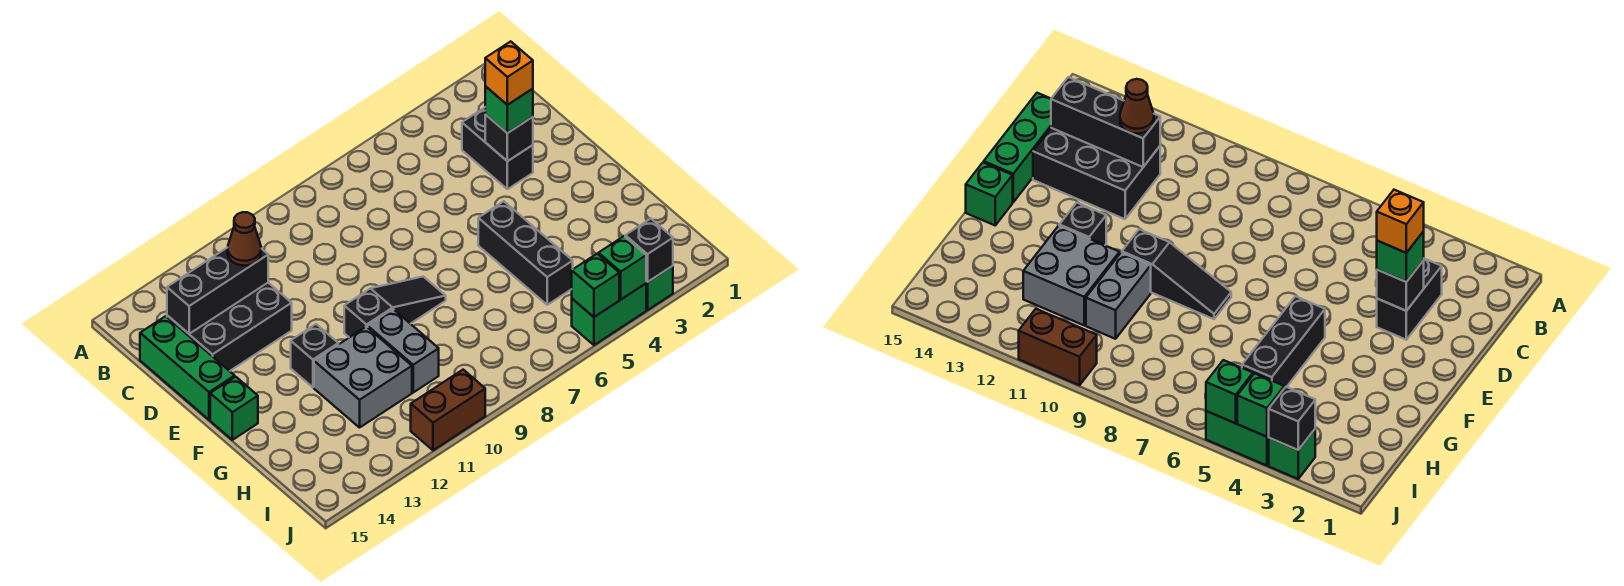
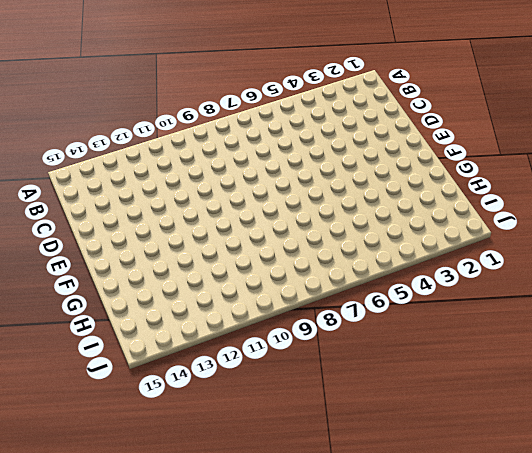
none -> black brick C3:D3 level 1
none -> black brick C12:D14 level 1
none -> green brick C15:E15 level 1

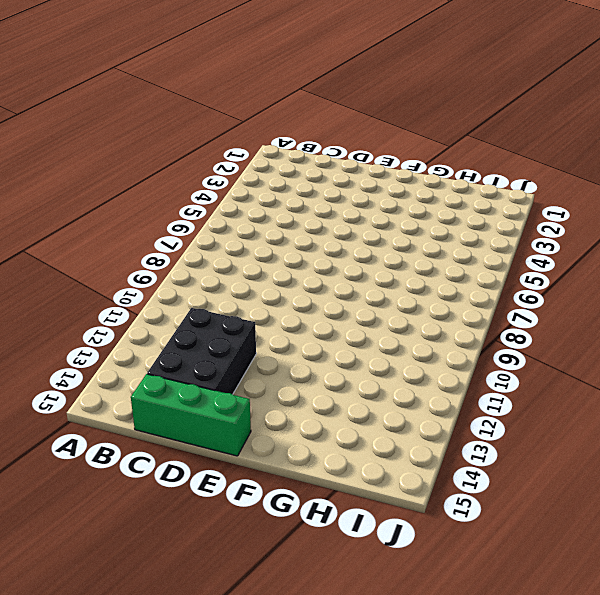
none -> black brick C3:D3 level 1
none -> black brick F5:H5 level 1
none -> black slope F8:F10 level 1 top 10

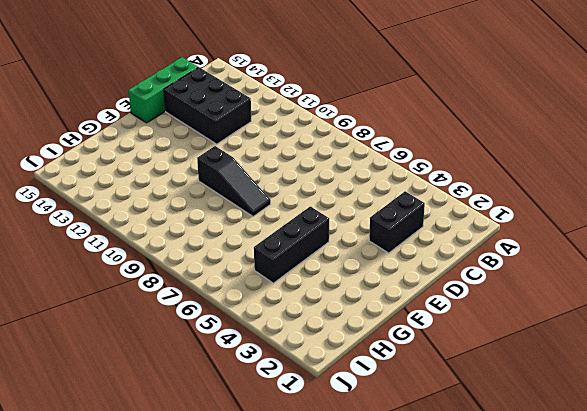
none -> black brick F12 level 1
none -> green brick F15 level 1
none -> grey brick G10:H10 level 1

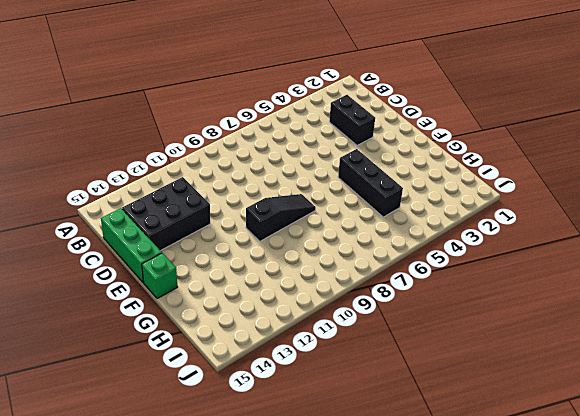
none -> black brick F12 level 1
none -> grey brick G10:H10 level 1
none -> grey brick G11:H12 level 1

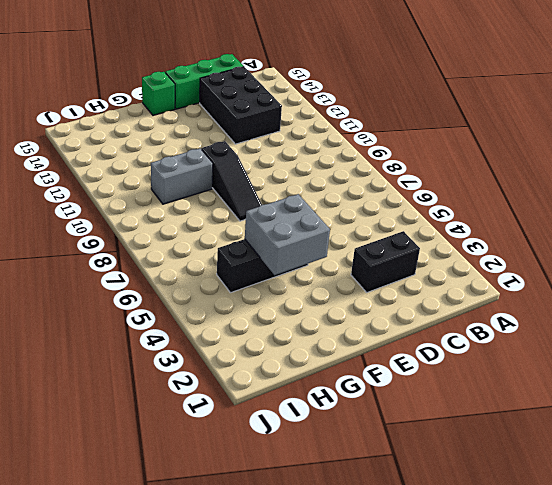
grey brick F4:G5 level 2 -> grey brick G11:H12 level 1
none -> black brick F12 level 1
none -> green brick J3 level 1
none -> green brick J4:J5 level 1

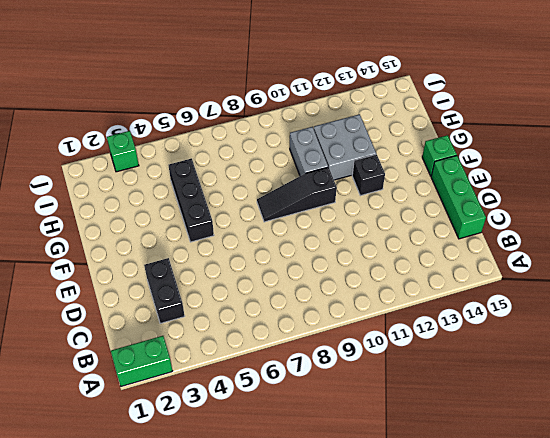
green brick A1:A2 level 1 -> green brick J4:J5 level 1
none -> black brick C12:D14 level 1
none -> brown brick J10:J11 level 1
none -> black brick C12:C14 level 2

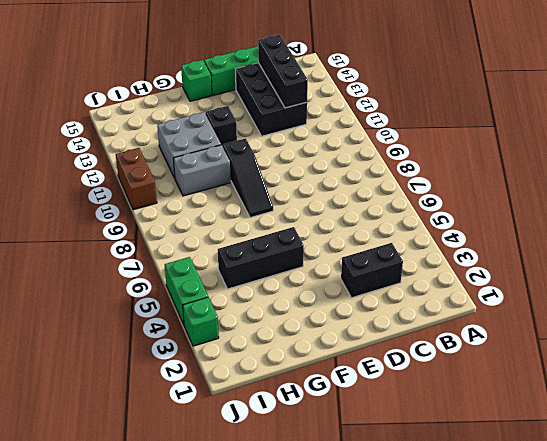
none -> black brick D3 level 2
none -> black brick J3 level 2
none -> green brick J4 level 2

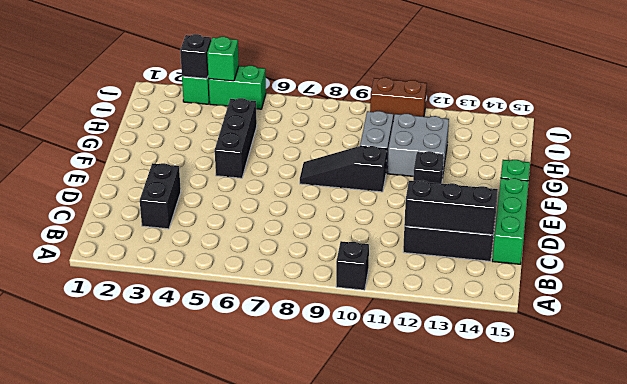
black brick A10 level 1 -> black brick D3 level 2
none -> green brick J5 level 2
none -> brown cone C12 level 3
none -> green brick D3 level 3

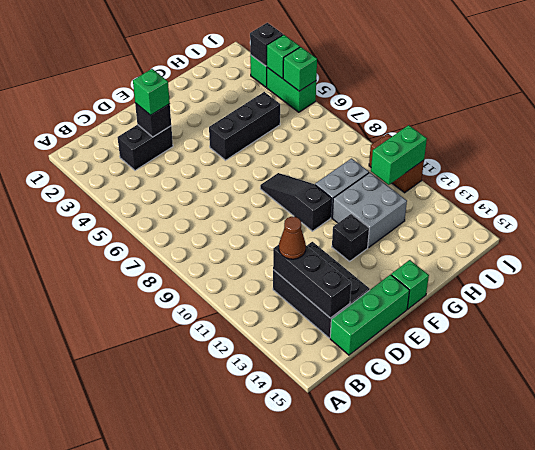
green brick I11:J11 level 2 -> none
none -> orange brick D3 level 4

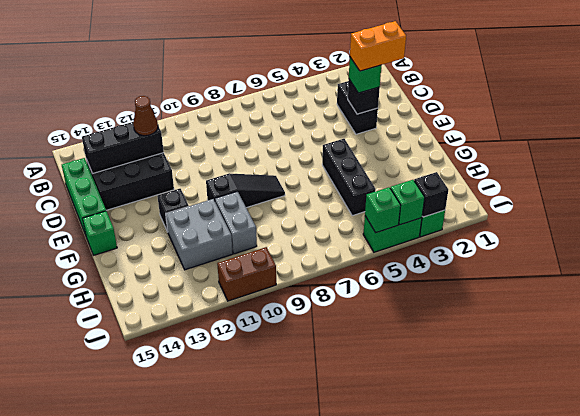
orange brick D2:D3 level 4 -> orange brick D3 level 4

